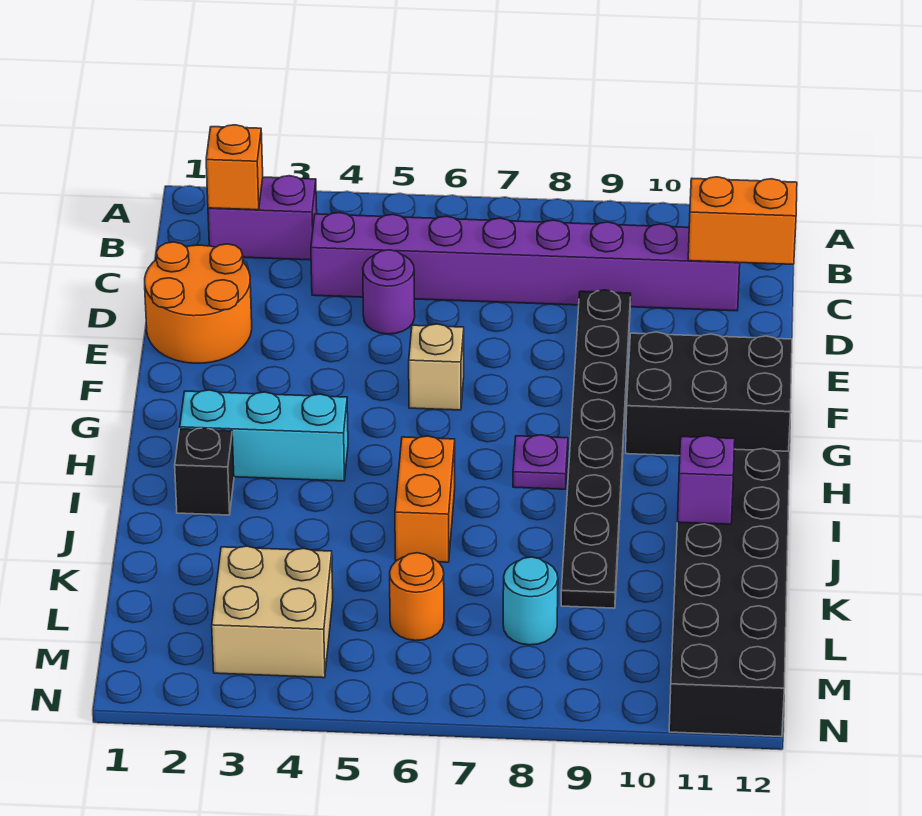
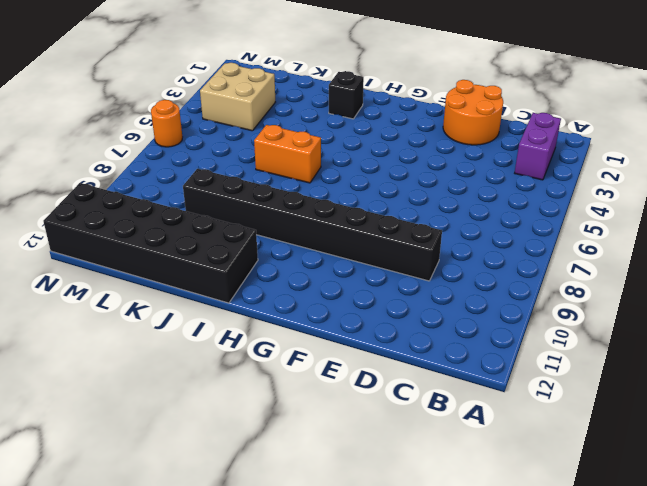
black brick D9:K9 level 1 -> black plate D9:K9 level 1
orange round brick N6 level 1 -> orange round brick L6 level 1
none -> purple brick C4:C11 level 1
none -> purple round brick D5 level 1
none -> tan brick F6 level 1

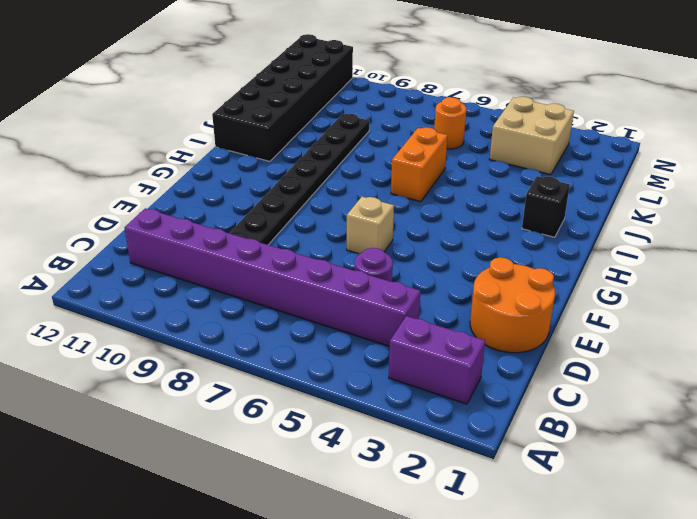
none -> black brick F10:G12 level 1
none -> cyan brick H2:H4 level 1
none -> purple plate H8 level 1

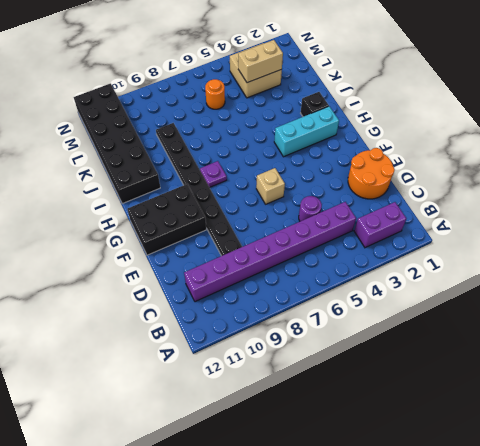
tan brick L3:L4 level 2 -> none
none -> orange brick I6:J6 level 1
none -> cyan round brick L8 level 1
none -> orange brick B2 level 2

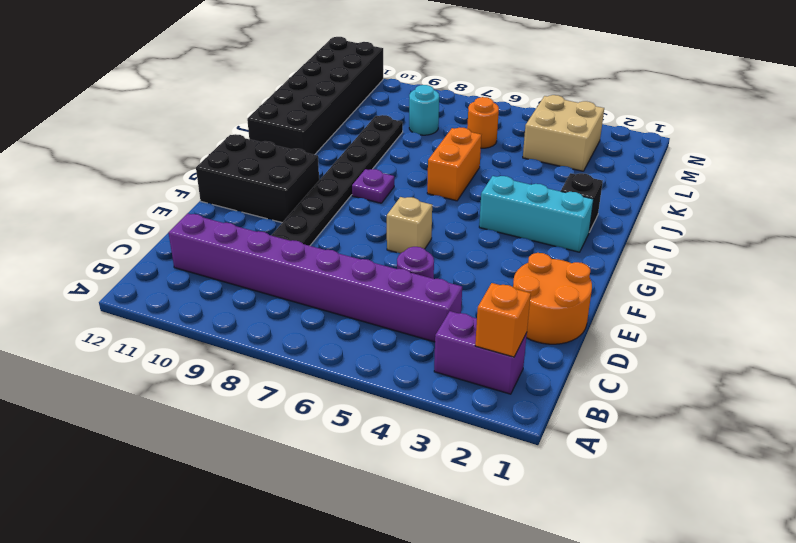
none -> orange brick C11:C12 level 2
none -> purple brick J11 level 2

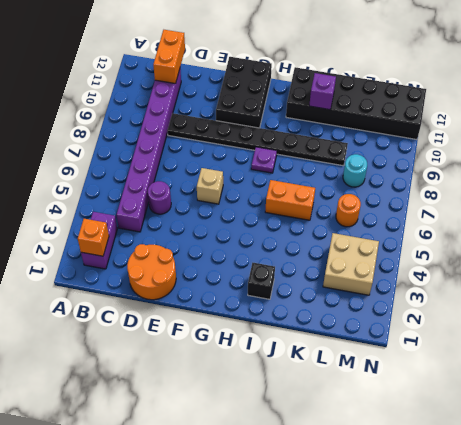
none -> cyan brick H2:H4 level 1

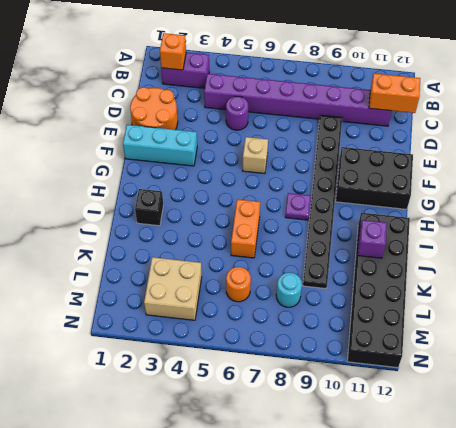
cyan brick F1:F3 level 1 -> cyan brick H2:H4 level 1

